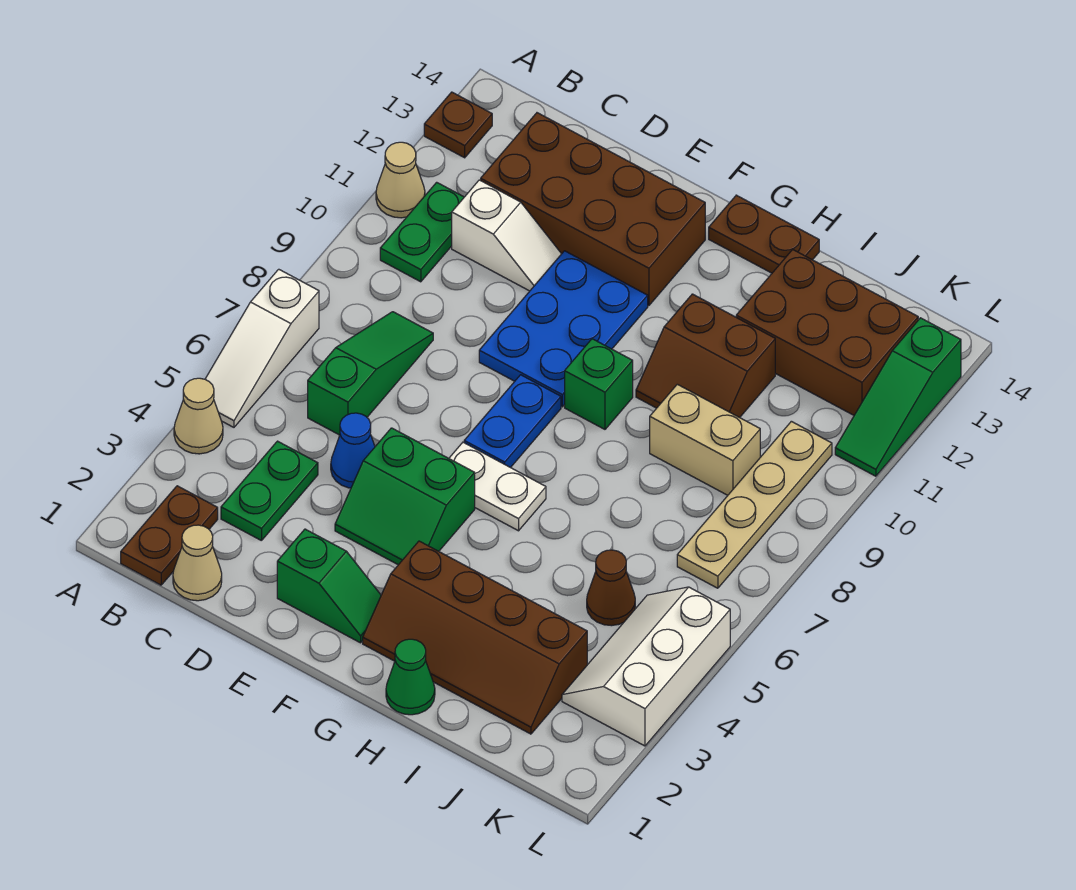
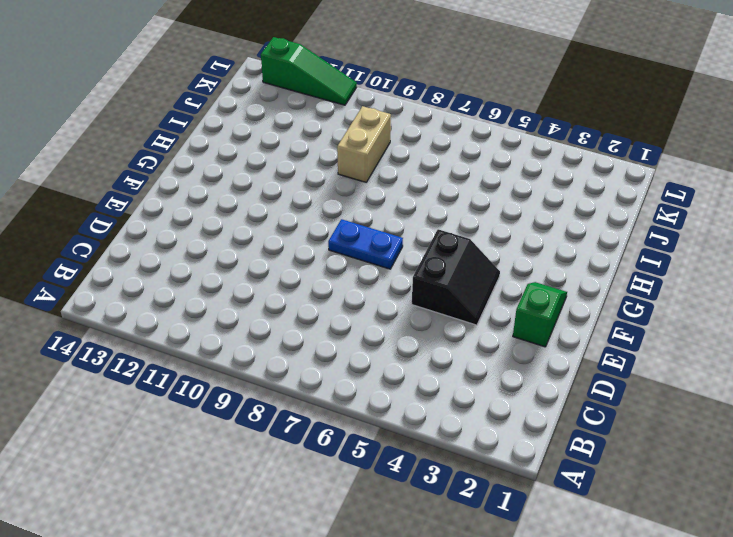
black slope E4:F5 level 1 top 5 -> green slope E4:F5 level 1 top 5
none -> tan cone A4 level 1
none -> white slope A5:A7 level 1 top 7
none -> tan cone A11 level 1

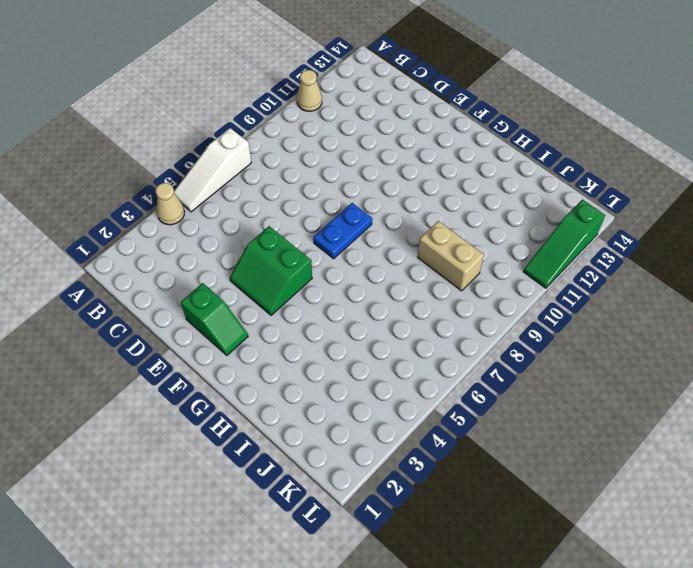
none -> brown plate A13 level 1
none -> brown plate B1:B2 level 1
none -> green plate B10:B11 level 1

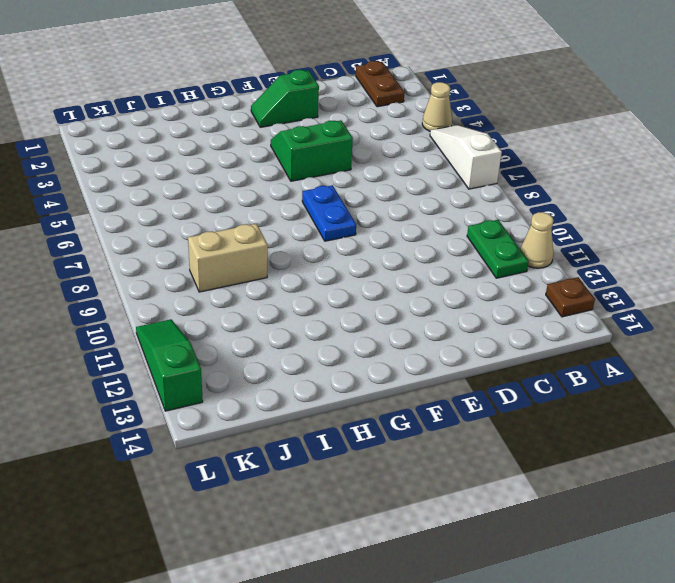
none -> tan cone C1 level 1
none -> green plate C3:C4 level 1
none -> green slope C6:C8 level 1 top 6

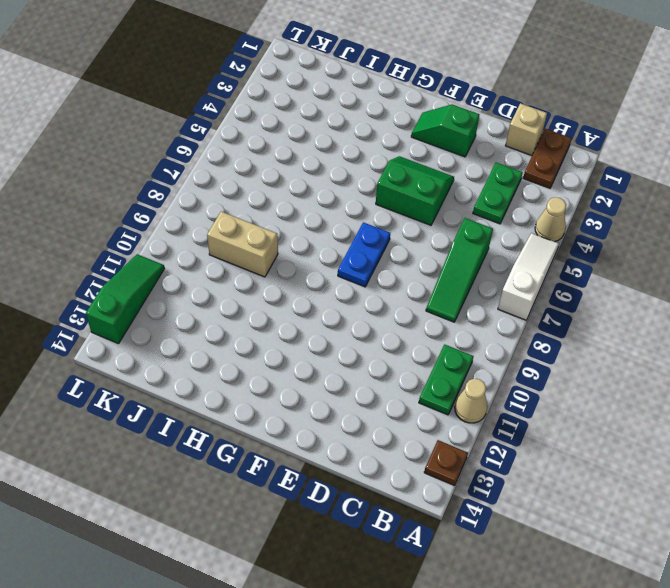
tan brick C1 level 1 -> tan cone C1 level 1
none -> white slope C11:D11 level 1 top C
none -> brown brick C12:F13 level 1
none -> blue cone D5 level 1

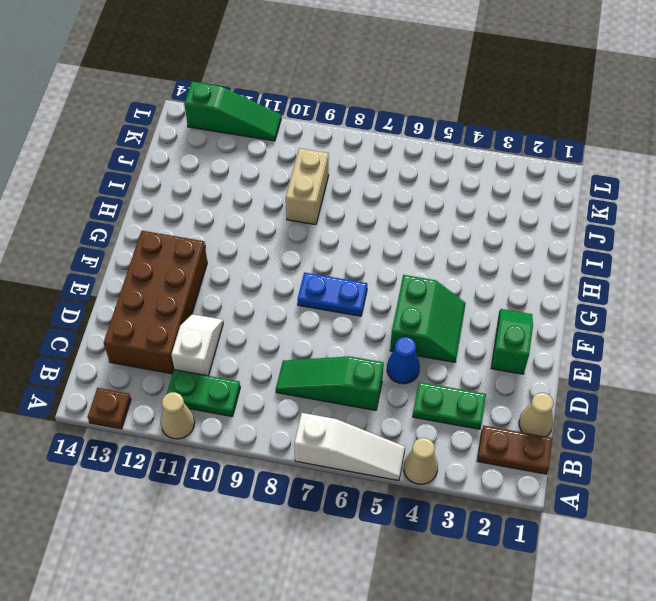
none -> blue plate E9:F11 level 1
none -> white plate F6:G6 level 1
none -> brown slope G2:J3 level 1 top 3

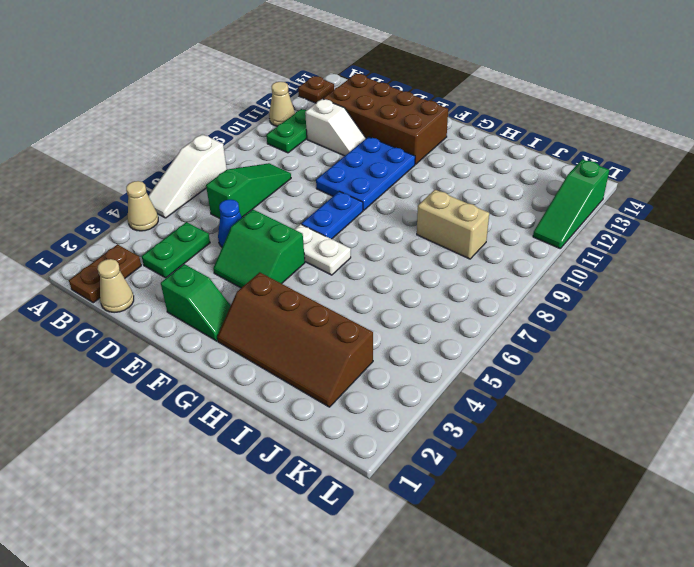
none -> green brick G9 level 1
none -> brown plate G14:H14 level 1
none -> green cone H1 level 1

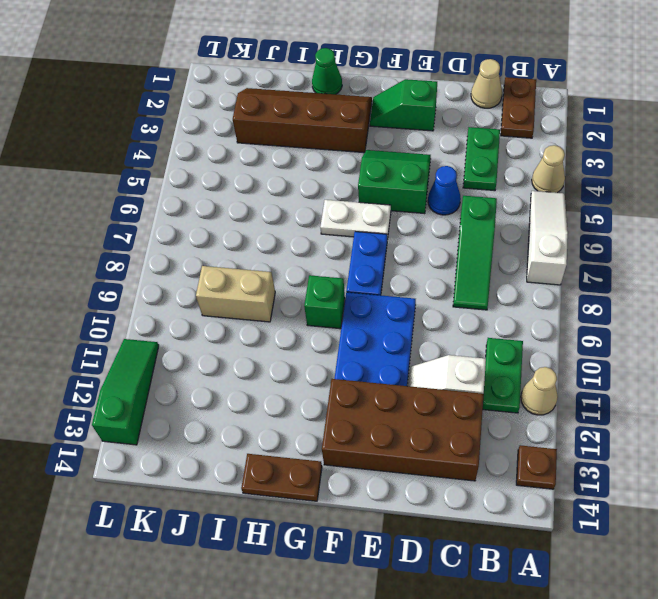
none -> brown slope H10:I11 level 1 top 11
none -> brown brick I12:K13 level 1
none -> brown cone J5 level 1

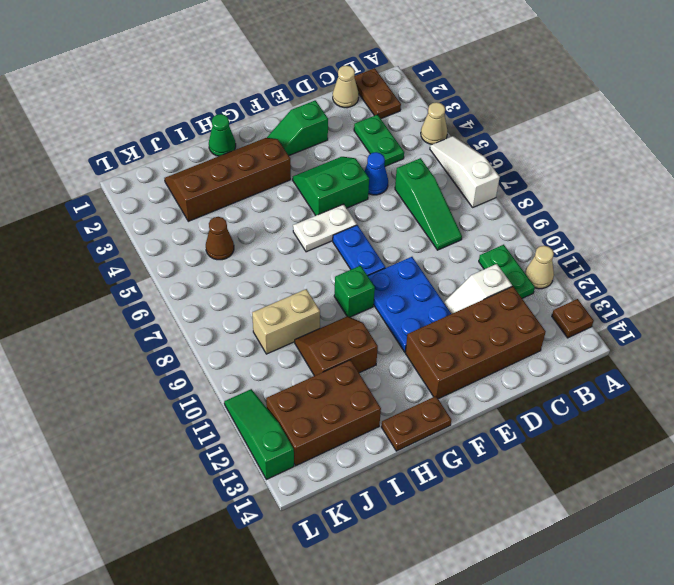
none -> white slope K3:L5 level 1 top L
none -> tan plate K7:K10 level 1

